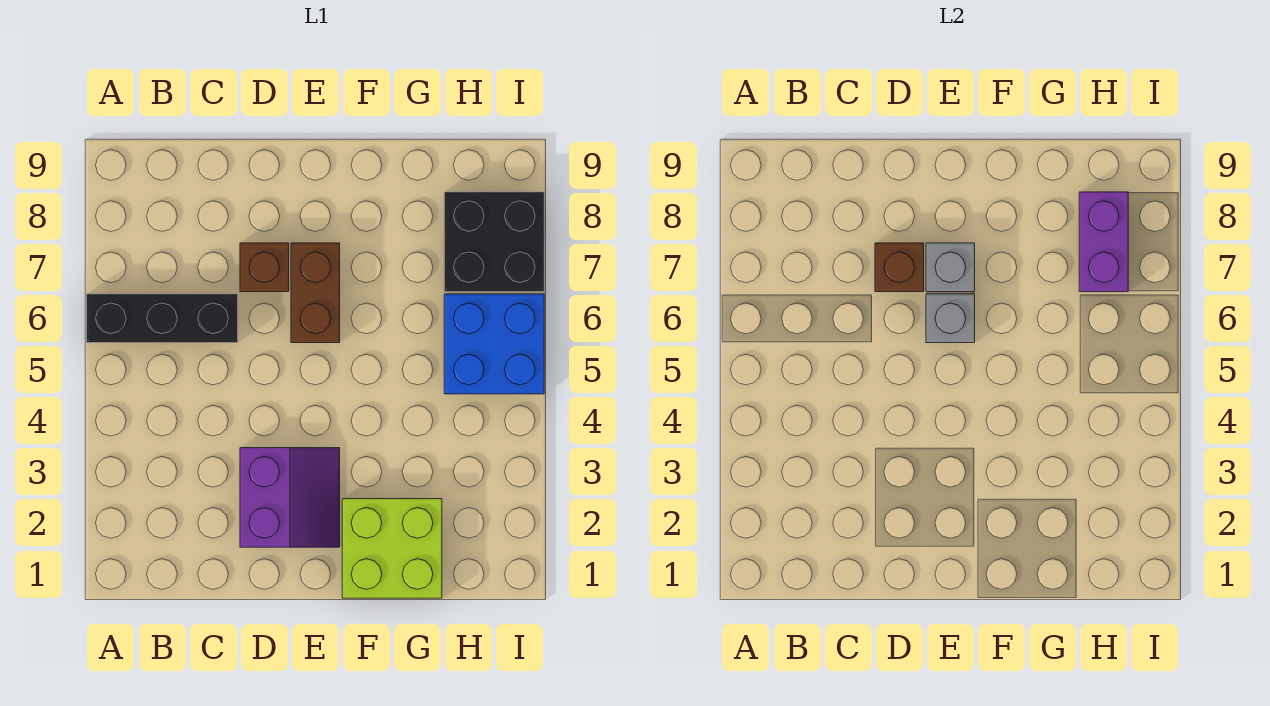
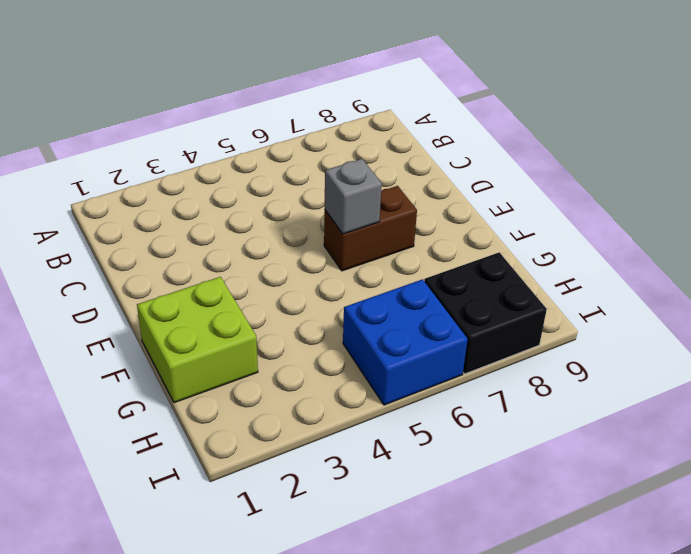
none -> black brick A6:C6 level 1
none -> purple slope D2:E3 level 1 top D

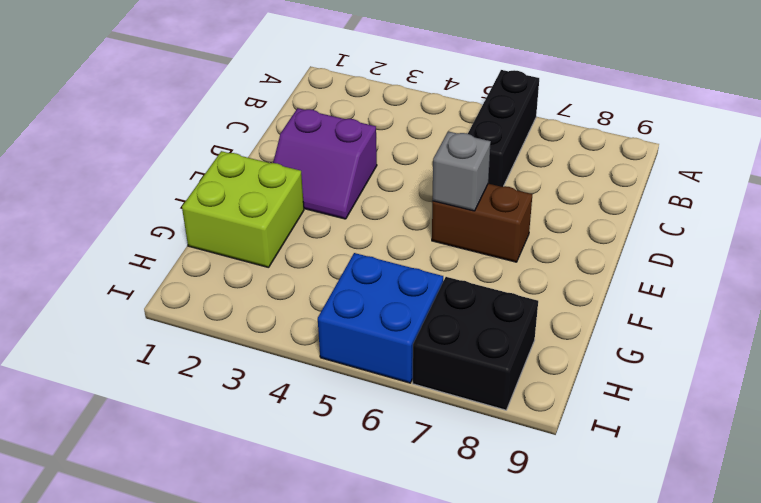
none -> brown brick D7 level 1
none -> brown brick D7 level 2

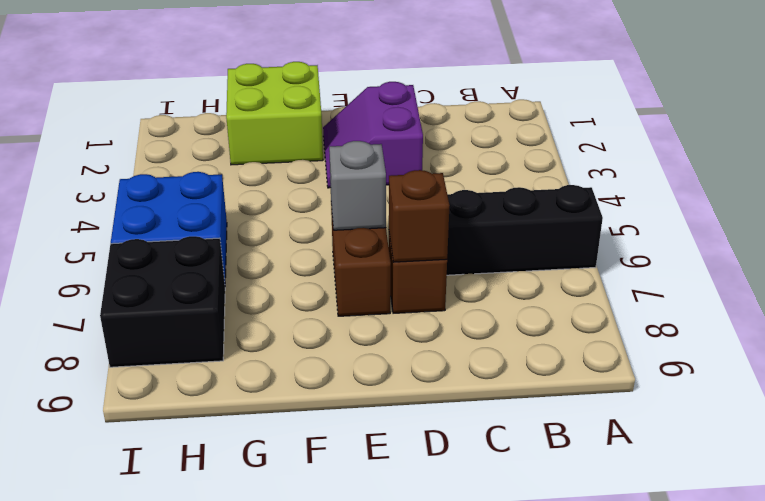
none -> grey brick E7 level 2
none -> purple brick H7:H8 level 2

